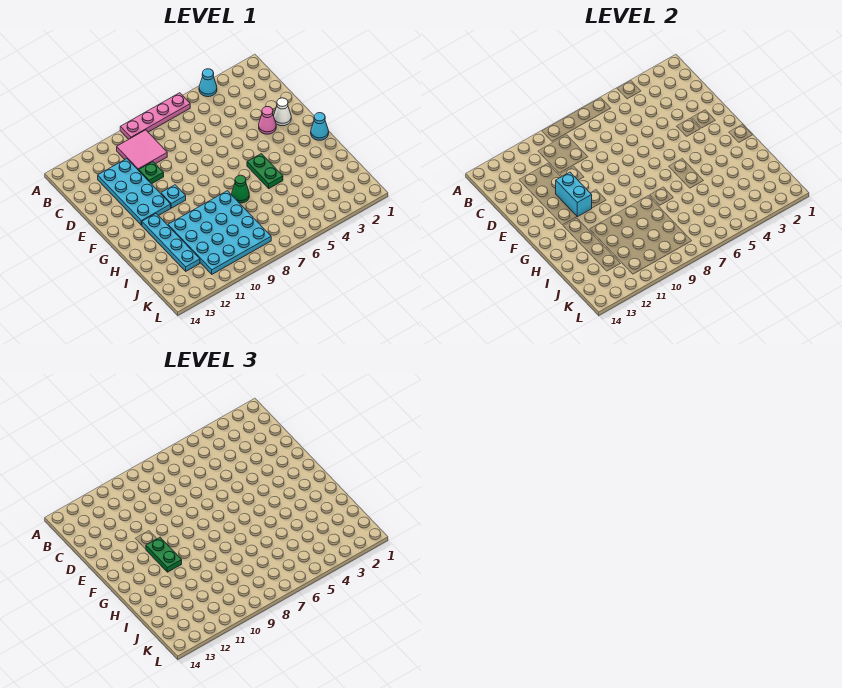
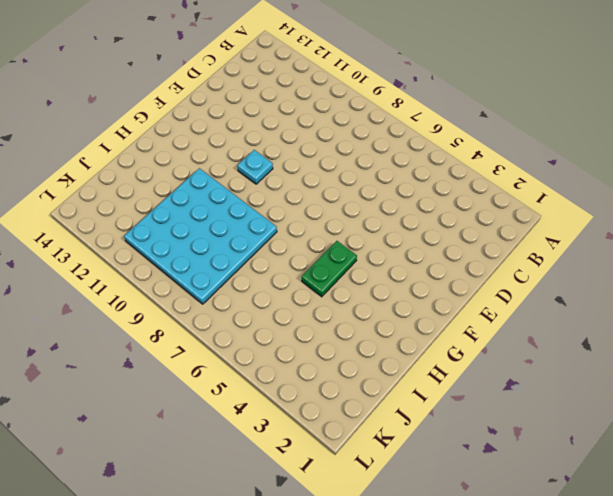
none -> cyan cone A4 level 1
none -> pink plate A6:A9 level 1
none -> pink tile B9:C10 level 1

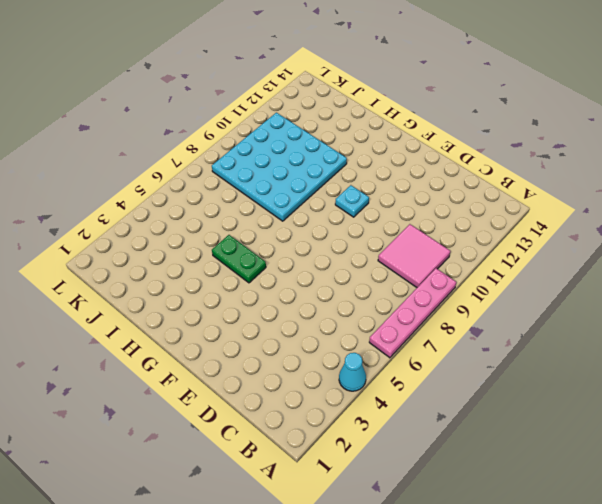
none -> cyan plate C11:F12 level 1
none -> green plate D10 level 1
none -> white cone E2 level 1

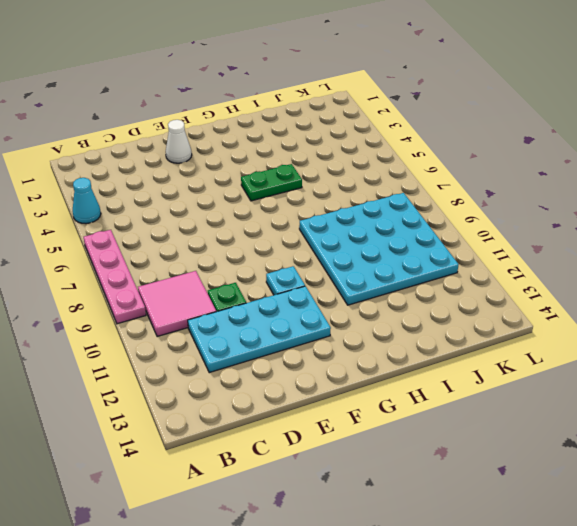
none -> pink cone E3 level 1
none -> cyan cone G1 level 1
none -> cyan plate G12:J12 level 1

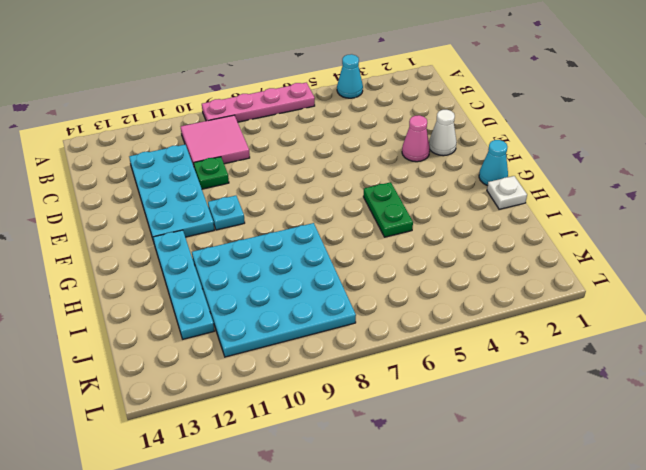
white plate H1 level 1 -> none
none -> green cone H7 level 1
none -> cyan brick E11:F11 level 2
none -> green plate F11:G11 level 3

